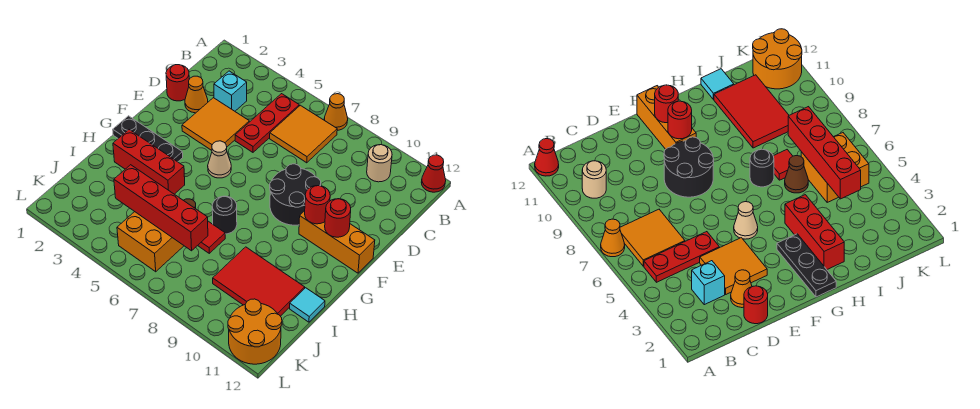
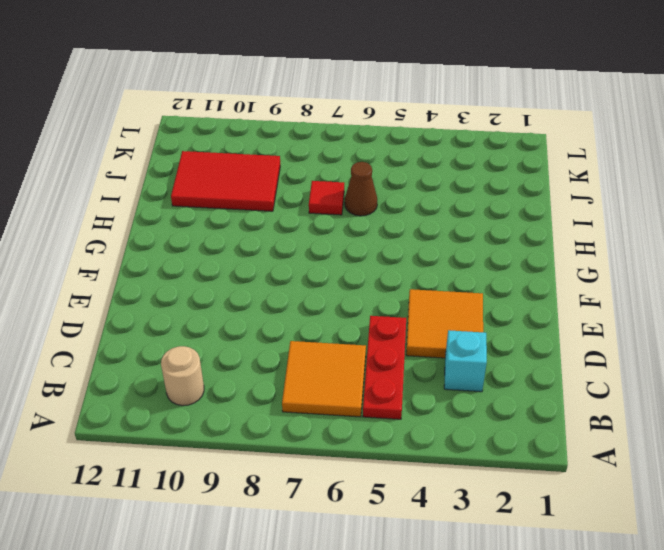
none -> orange cone A7 level 1
none -> red cone A12 level 1
none -> red round brick D1 level 1

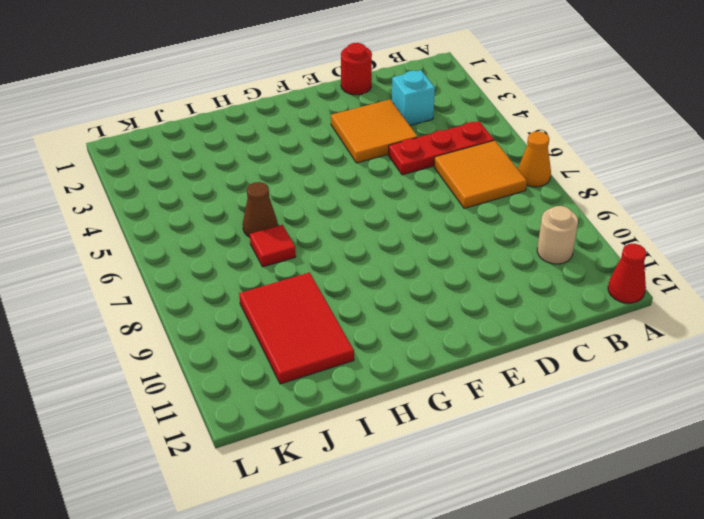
none -> orange cone D2 level 1
none -> black round brick E8:F9 level 1
none -> tan cone F5 level 1

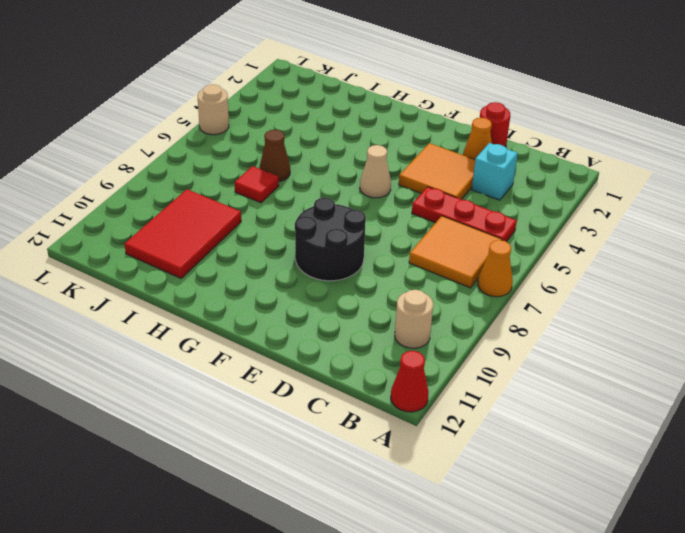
tan round brick L5 level 1 -> none
none -> orange brick F10:F12 level 1
none -> black plate G1:G3 level 1
none -> red brick H2:H4 level 1

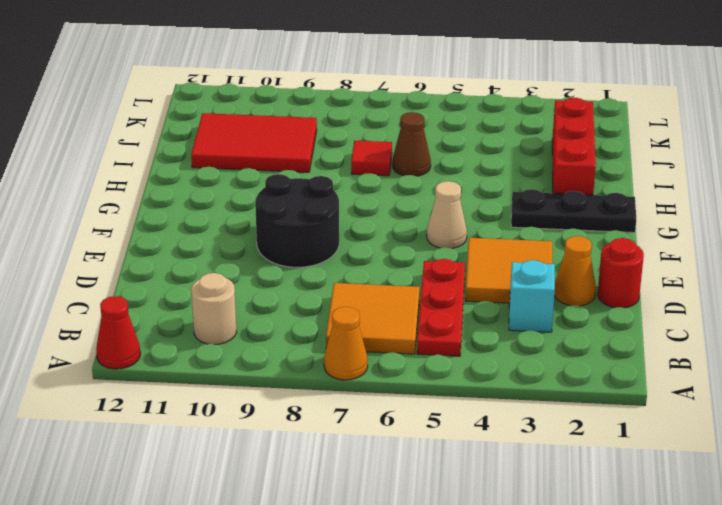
red brick H2:J2 level 1 -> red brick H2:H4 level 1
none -> orange brick F10:F12 level 1
none -> black round brick H7 level 1
none -> cyan tile I12 level 1

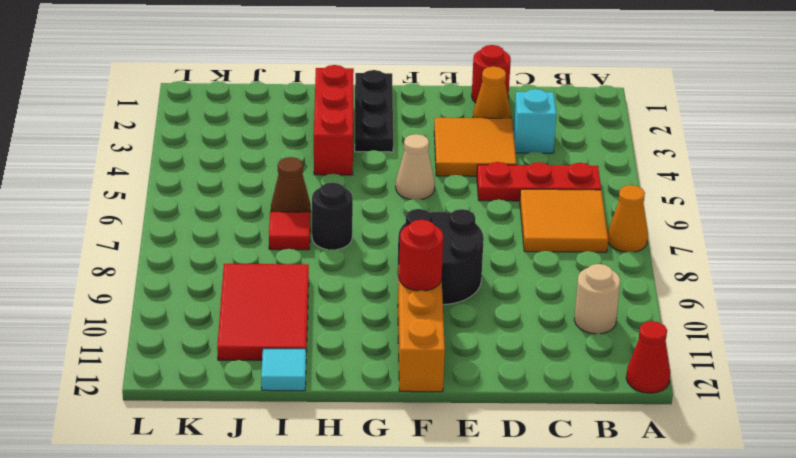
none -> orange brick J5:K6 level 1
none -> orange round brick K11:L12 level 1
none -> red round brick F11 level 2

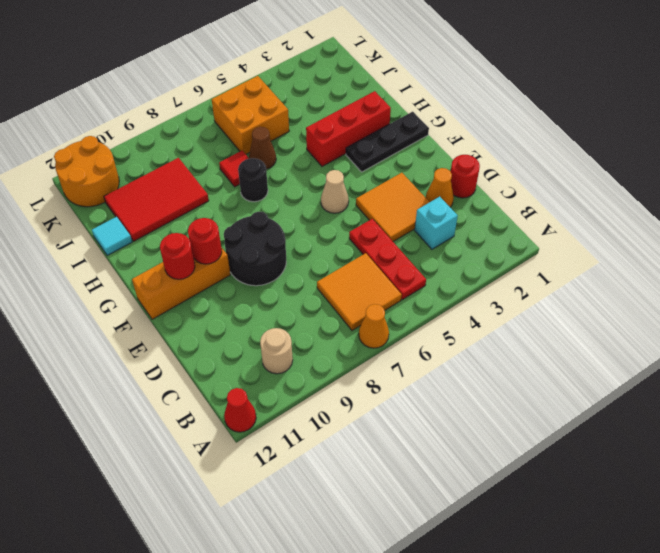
none -> red brick J4:J7 level 2

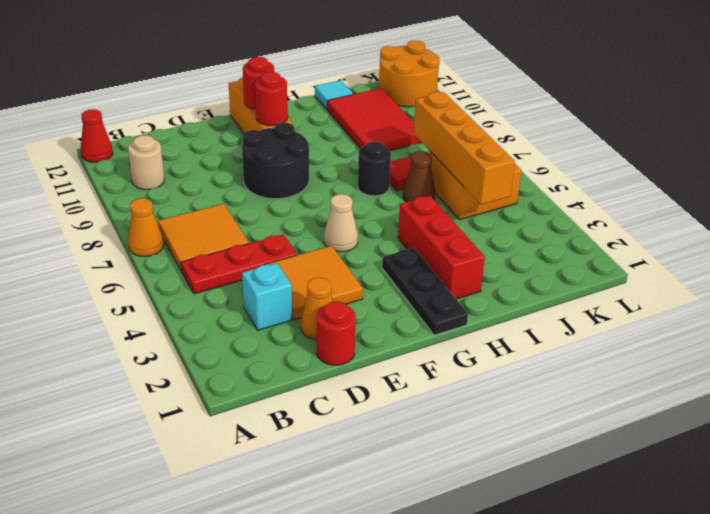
orange brick J4:J7 level 2 -> red brick J4:J7 level 2

